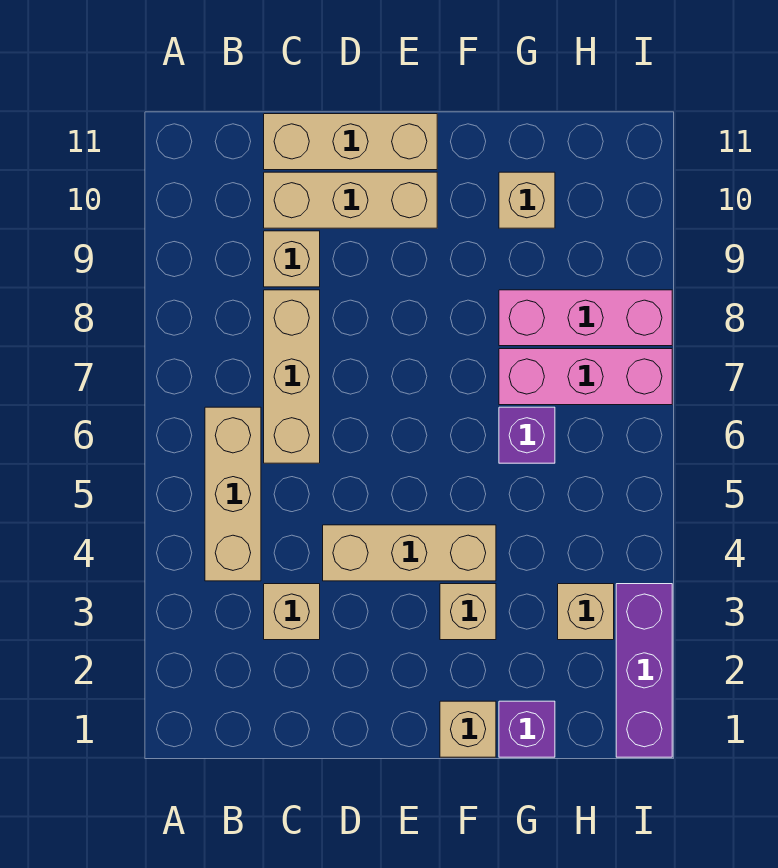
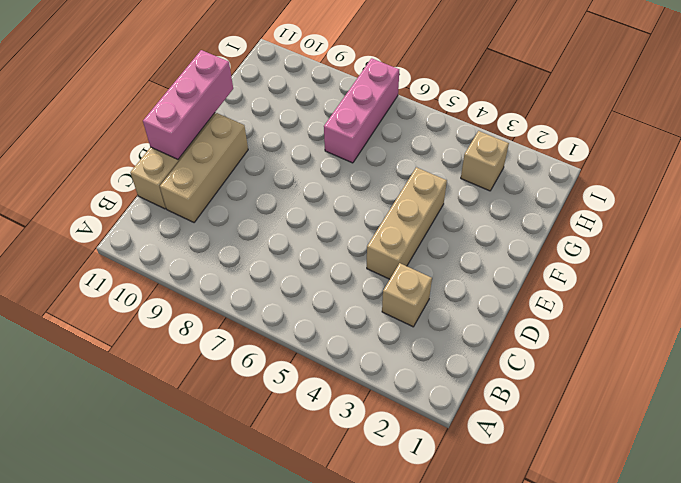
pink brick D11:F11 level 2 -> pink brick G8:I8 level 1
none -> tan brick B4:B6 level 1
none -> tan brick C6:C8 level 1
none -> tan brick C9 level 1

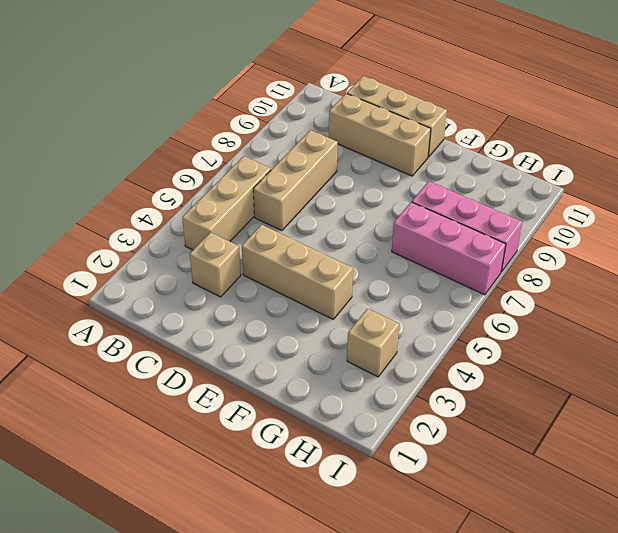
none -> tan brick C9 level 1
none -> tan brick F1 level 1
none -> tan brick F3 level 1

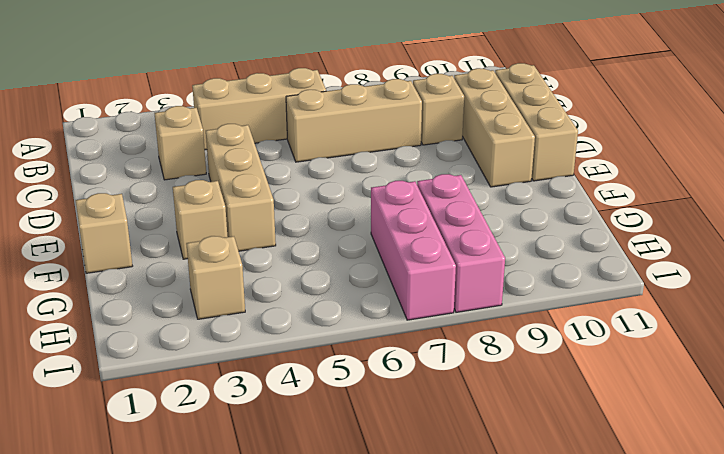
none -> purple brick G1 level 1
none -> purple brick G6 level 1
none -> tan brick G10 level 1

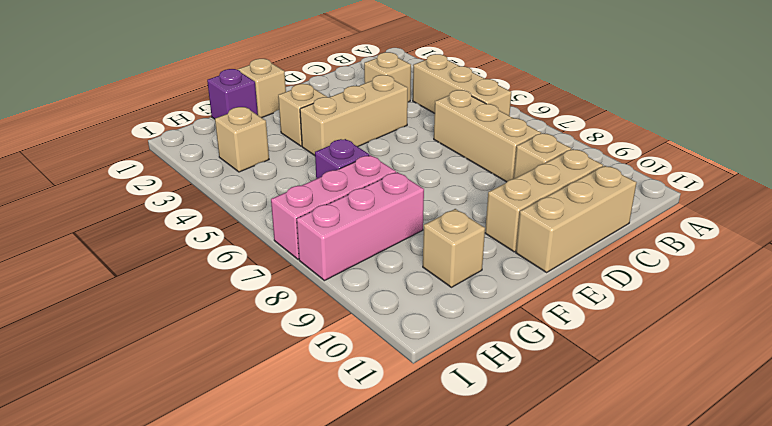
none -> purple brick I1:I3 level 1

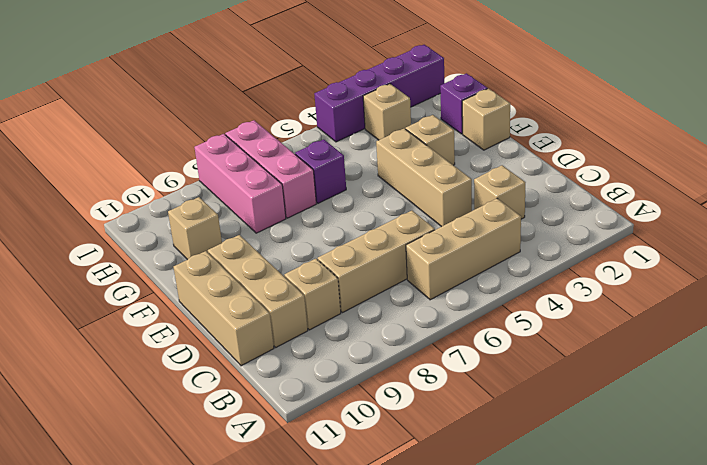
purple brick I1:I4 level 1 -> purple brick I1:I3 level 1

